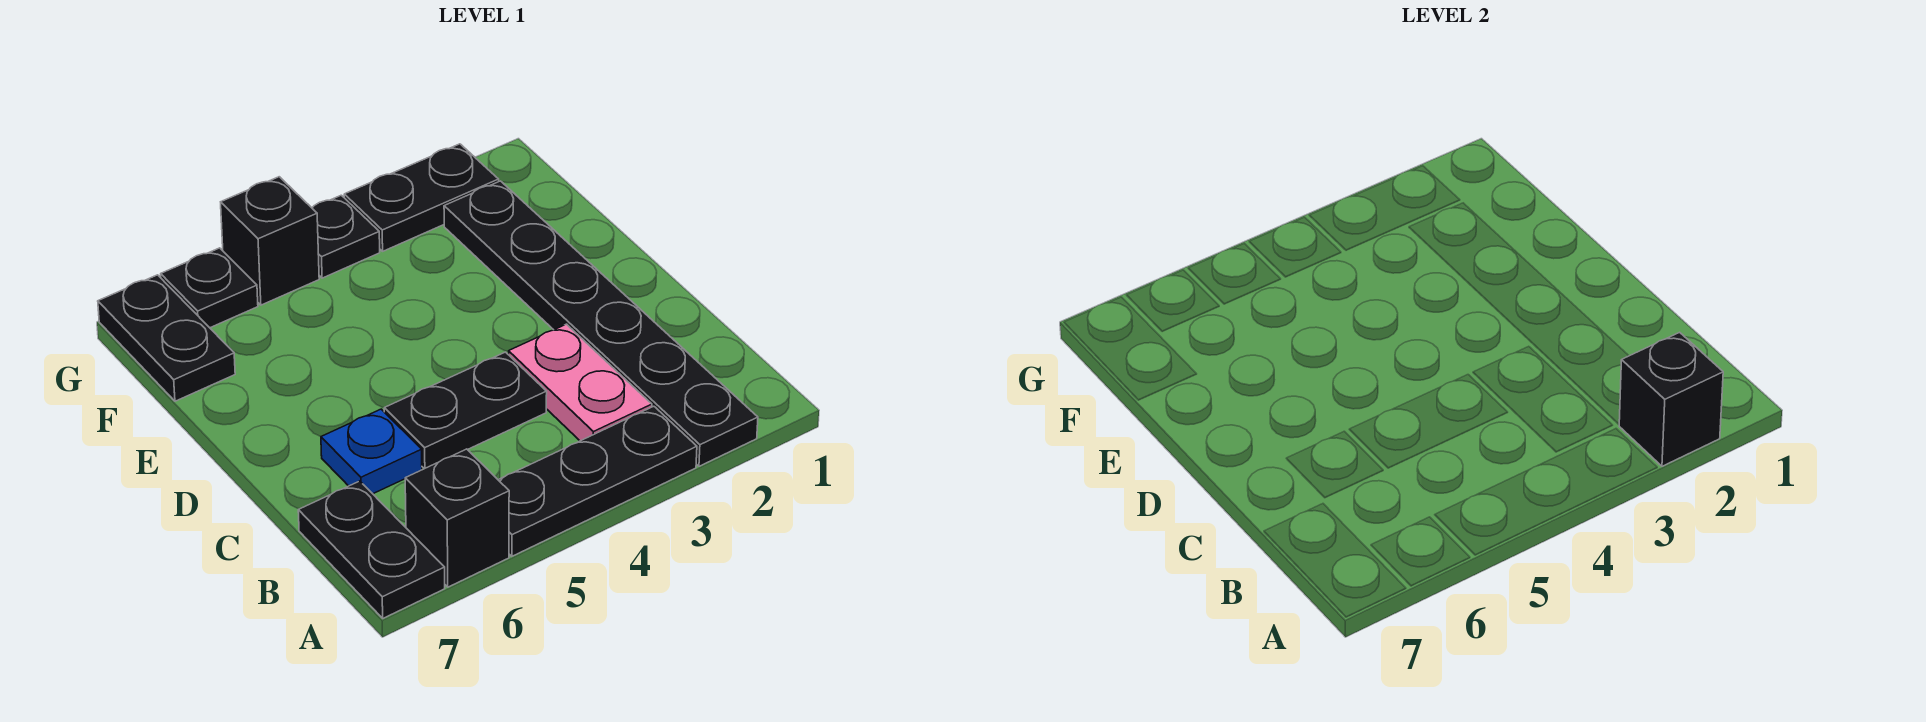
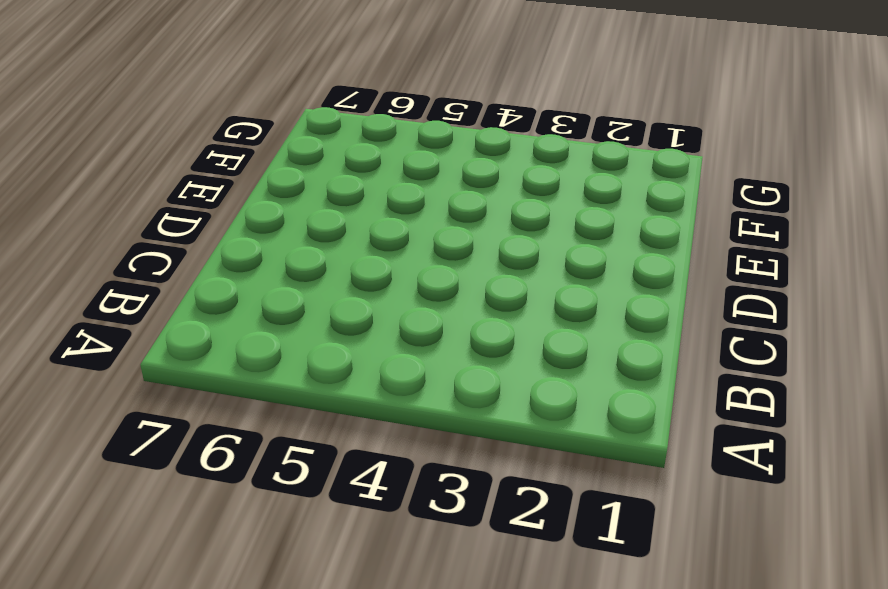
none -> black plate A2:F2 level 1
none -> black plate A3:A5 level 1
none -> black brick A6 level 1

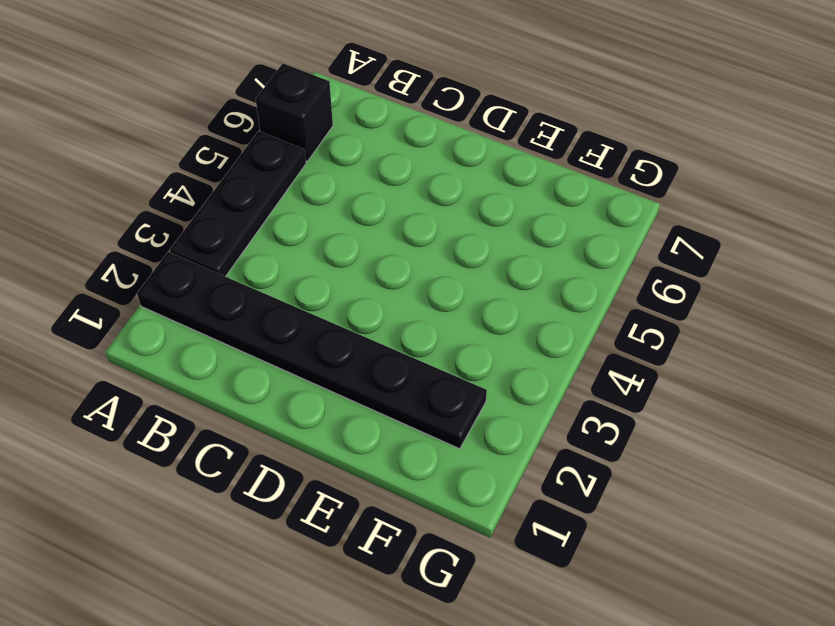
none -> black plate A7:B7 level 1
none -> pink plate B3:C3 level 1
none -> black plate C4:C5 level 1

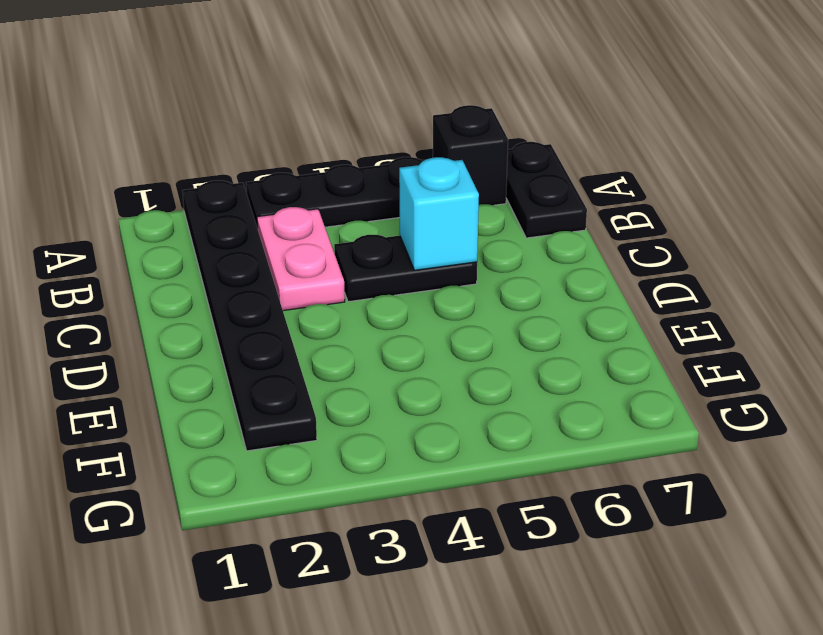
cyan brick C5 level 2 -> none
none -> blue plate C6 level 1
none -> black plate F7:G7 level 1
none -> black plate G2:G3 level 1

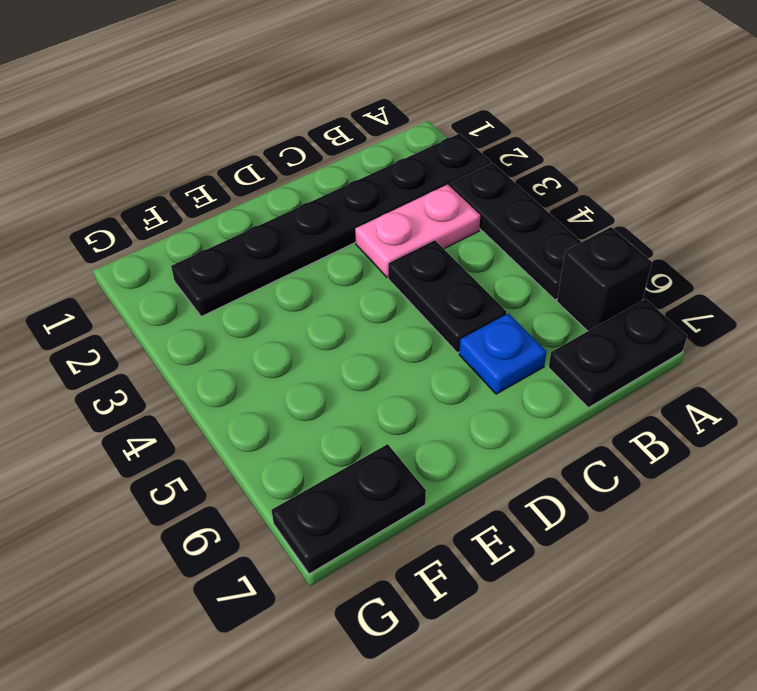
none -> black plate G2:G3 level 1
none -> black plate G4 level 1
none -> black brick G5 level 1

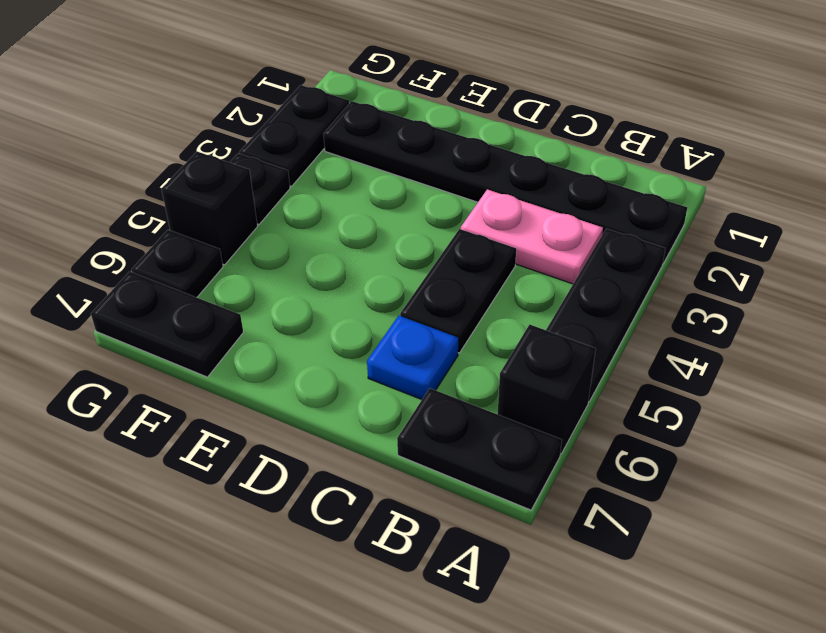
none -> black brick A2 level 2

